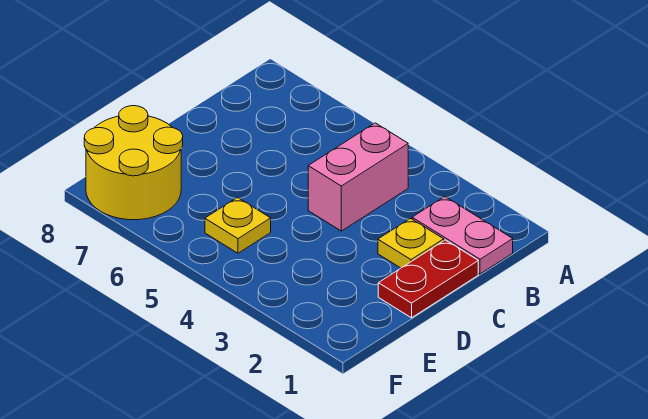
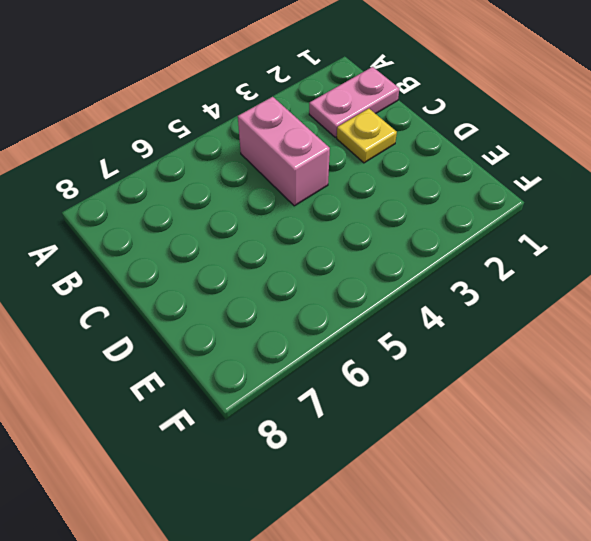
none -> red plate C1:D1 level 1
none -> yellow plate E5 level 1

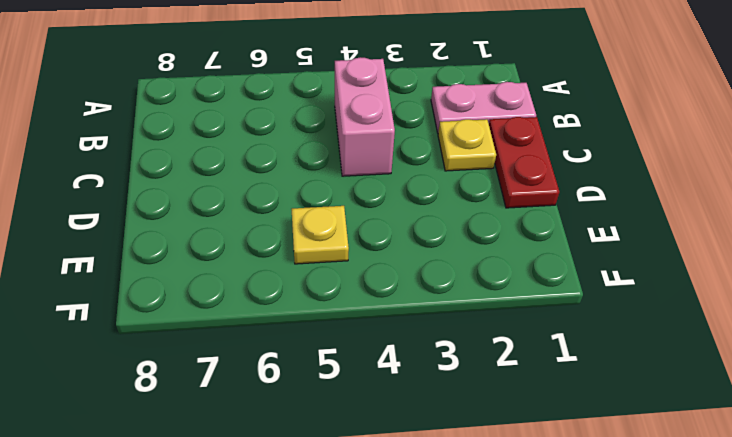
none -> yellow round brick E7:F8 level 1

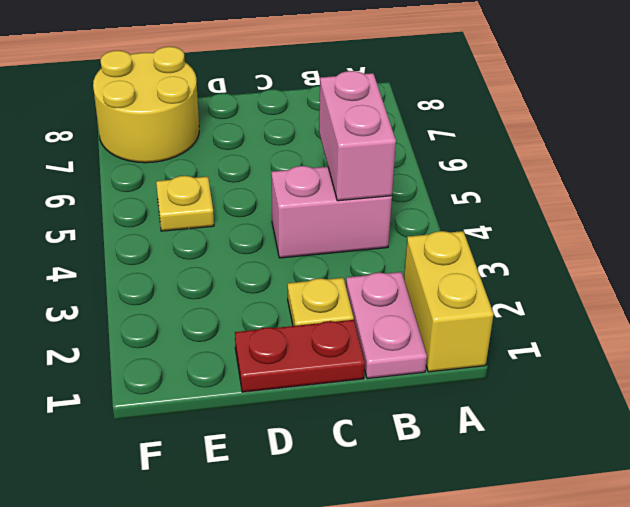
yellow brick A1:A2 level 1 -> none
pink brick B4:B5 level 2 -> none

